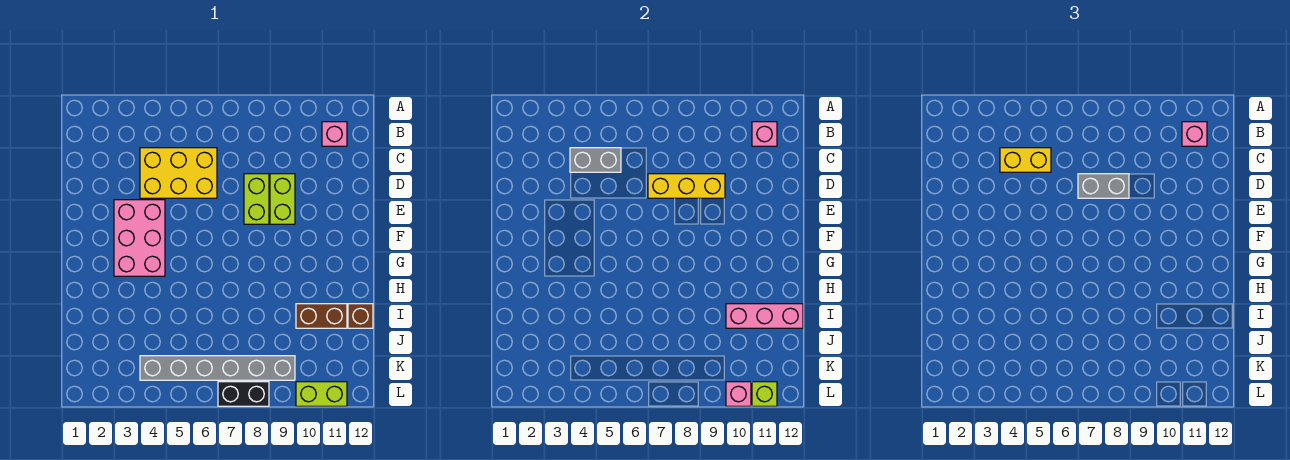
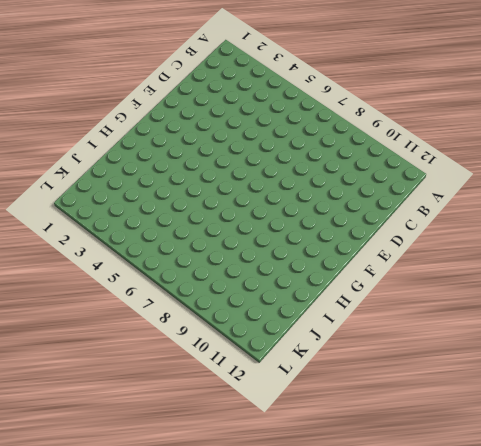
none -> pink brick B11 level 1
none -> yellow brick C4:D6 level 1
none -> lime brick D8:E8 level 1

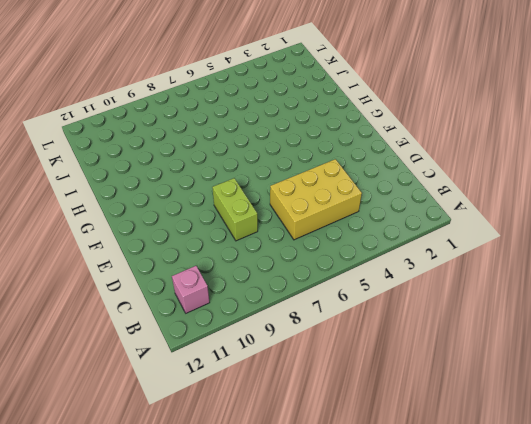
none -> lime brick D9:E9 level 1
none -> pink brick E3:G4 level 1
none -> brown brick I10:I11 level 1

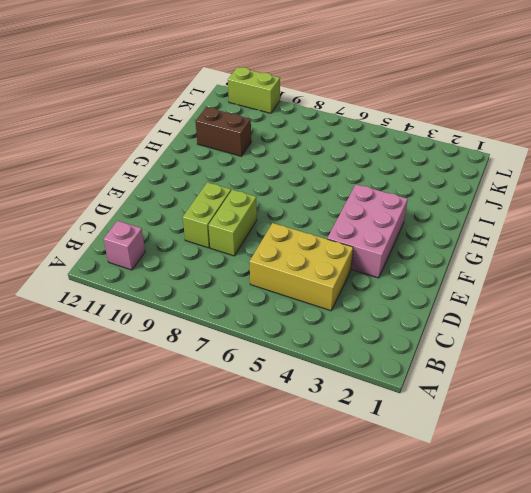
none -> brown brick I12 level 1
none -> grey brick K4:K9 level 1
none -> black brick L7:L8 level 1

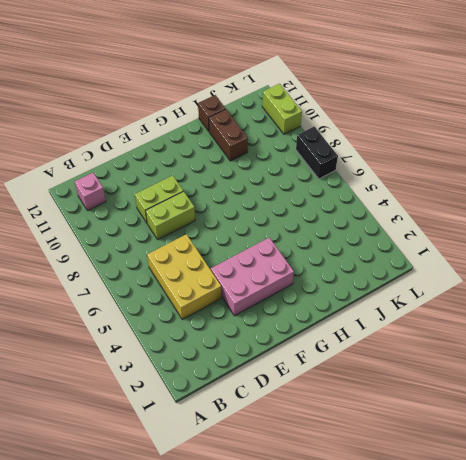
none -> grey brick K4:K9 level 1
none -> pink brick B11 level 2
none -> grey brick C4:C5 level 2

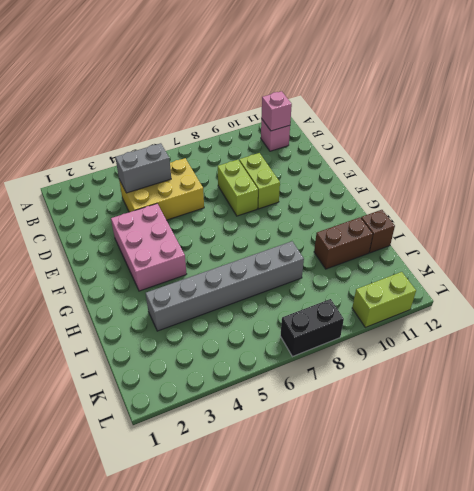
grey brick I3:I8 level 1 -> grey brick K4:K9 level 1
none -> yellow brick D7:D9 level 2
none -> pink brick I10:I12 level 2
none -> pink brick L10 level 2

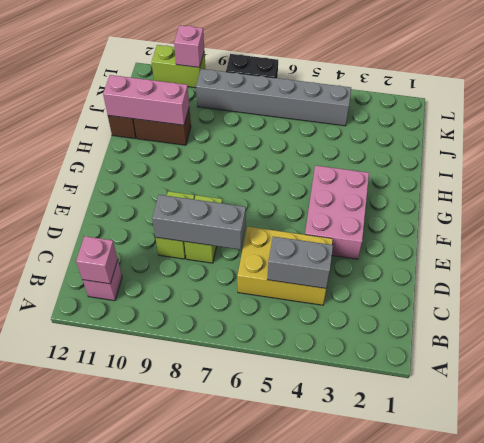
grey brick D7:D9 level 2 -> yellow brick D7:D9 level 2
none -> lime brick L11 level 2
none -> pink brick B11 level 3
none -> yellow brick C4:C5 level 3

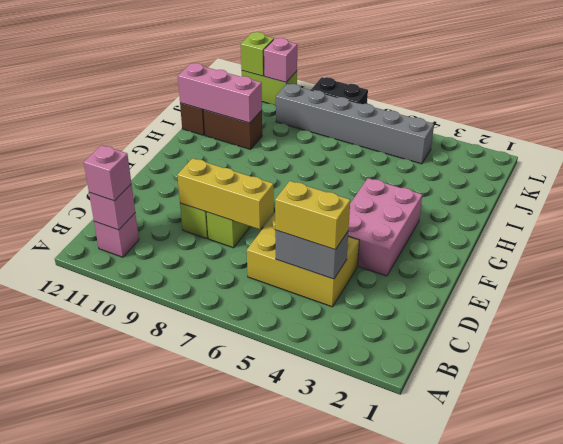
none -> grey brick D7:D8 level 3

